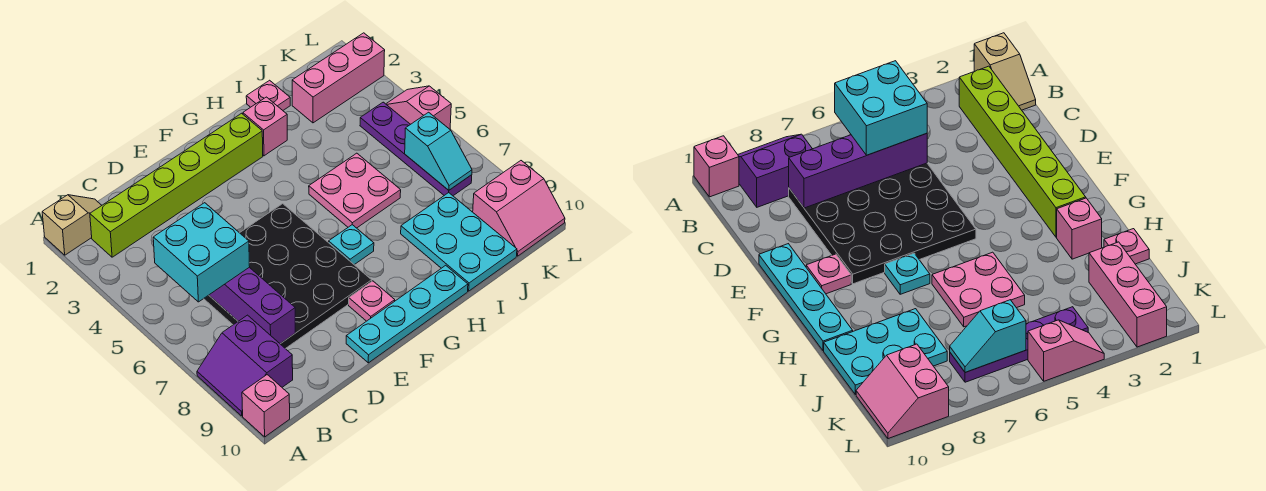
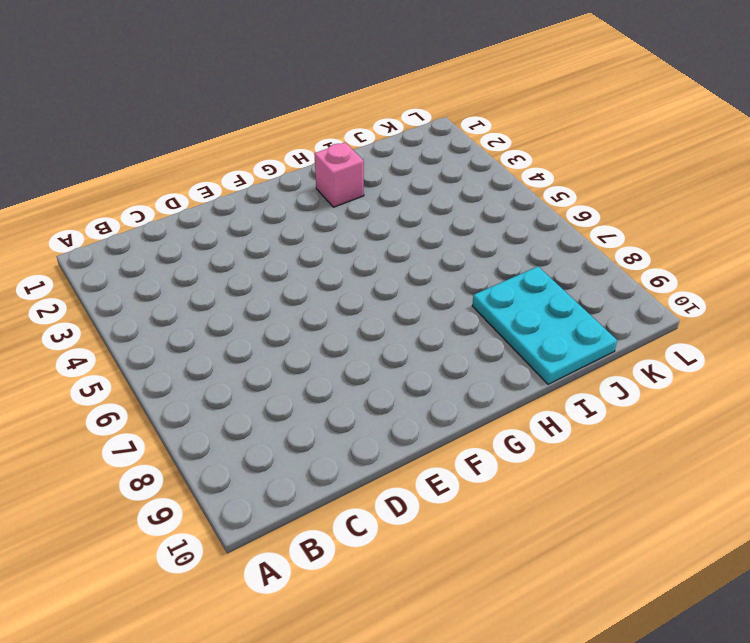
none -> tan slope A1:B1 level 1 top A
none -> purple slope A8:B9 level 1 top B
none -> pink brick A10 level 1

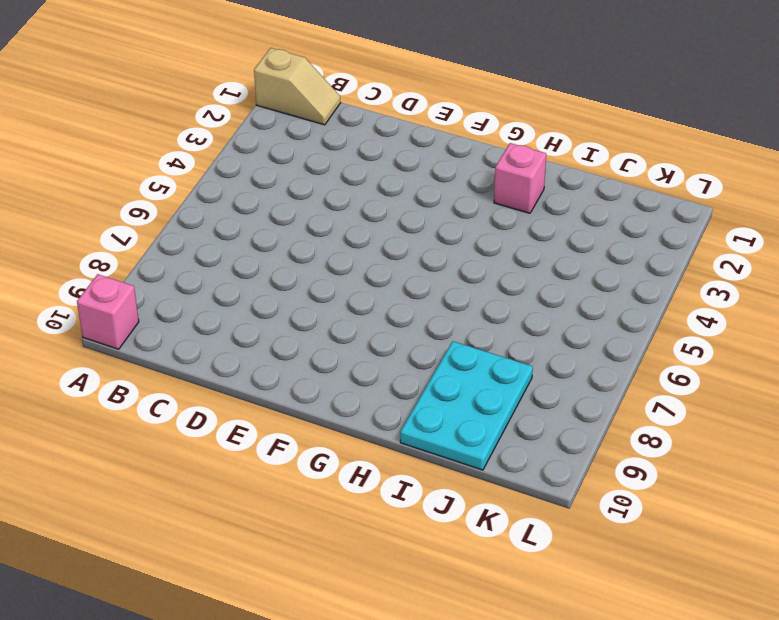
none -> purple slope A8:B9 level 1 top B
none -> lime brick B2:G2 level 1
none -> black plate C5:F8 level 1

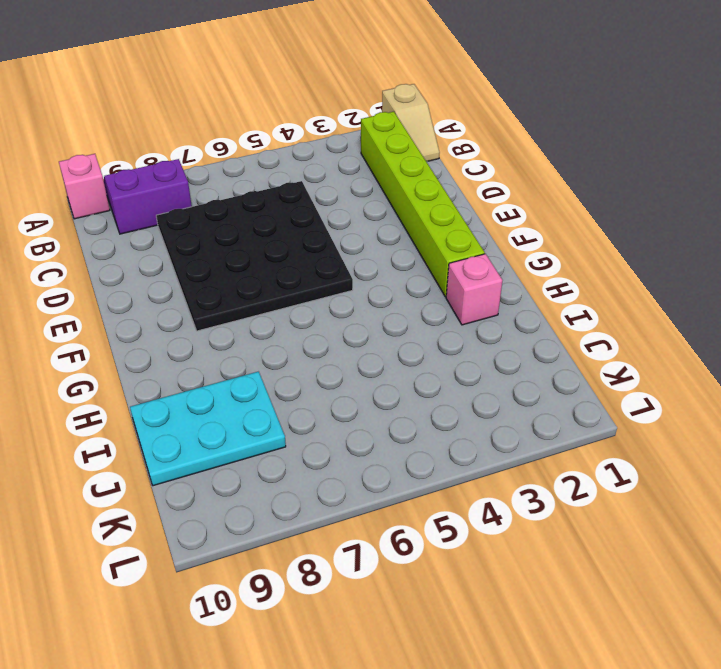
none -> cyan plate E10:H10 level 1
none -> pink plate F9 level 1
none -> cyan plate G7 level 1

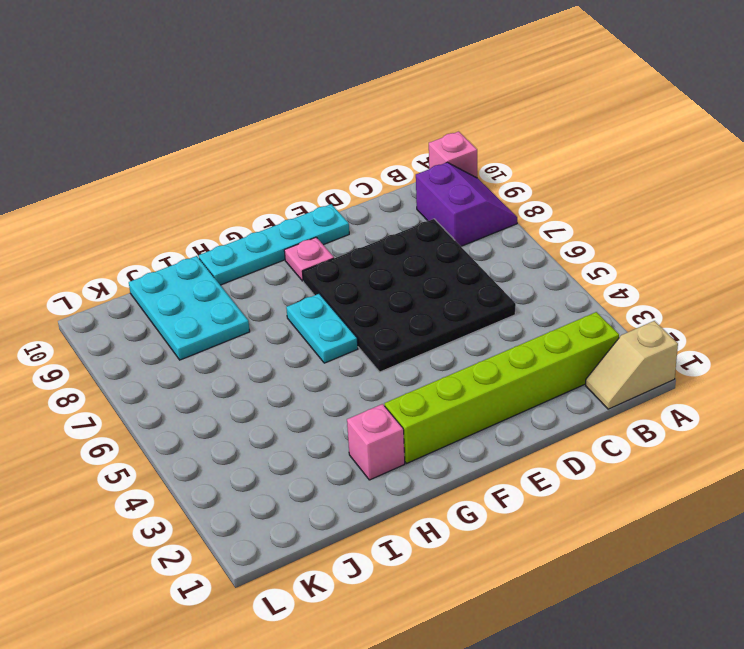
cyan plate G6:G7 level 1 -> cyan plate G7 level 1
none -> pink plate H5:I6 level 1
none -> pink plate I1 level 1
none -> pink brick J2:L2 level 1

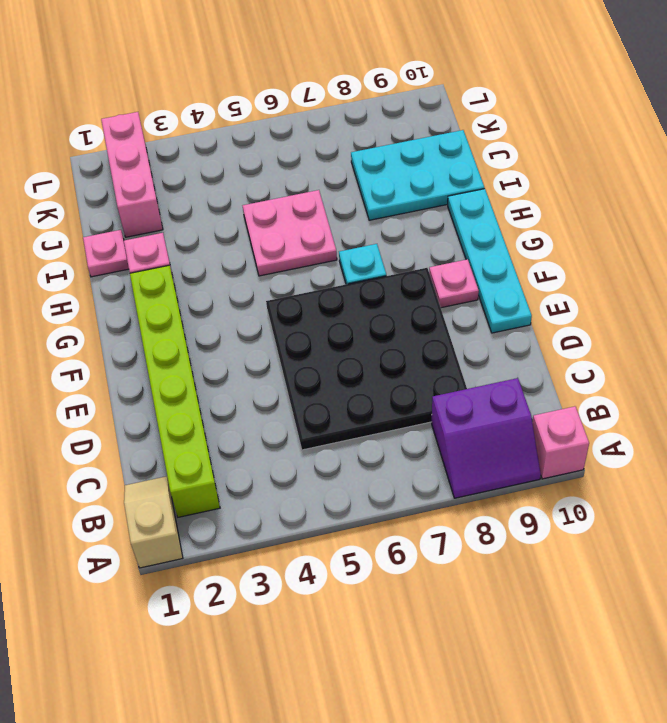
none -> purple plate K4:K7 level 1
none -> pink slope K9:L10 level 1 top 9
none -> pink slope L4:L5 level 1 top 5

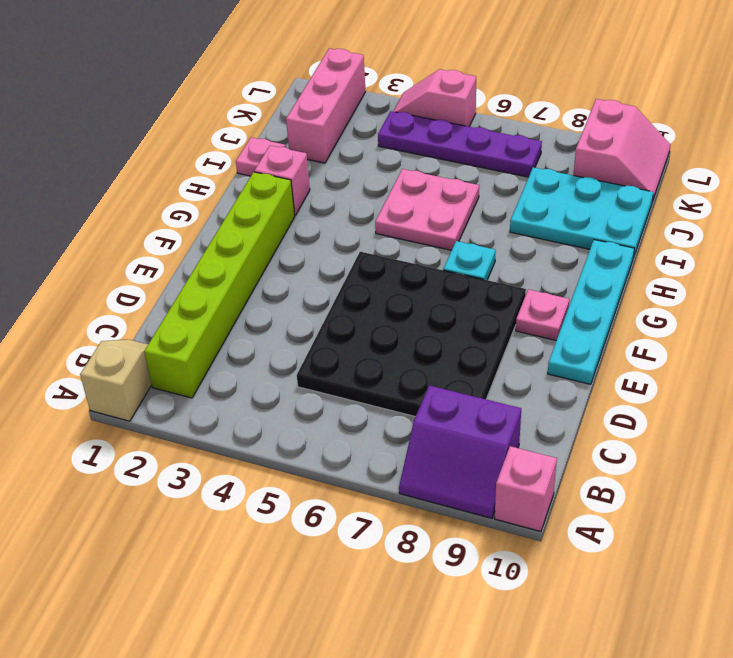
none -> purple brick C5:C8 level 2
none -> cyan slope K6:K7 level 2 top 6
none -> cyan brick B5:C6 level 3

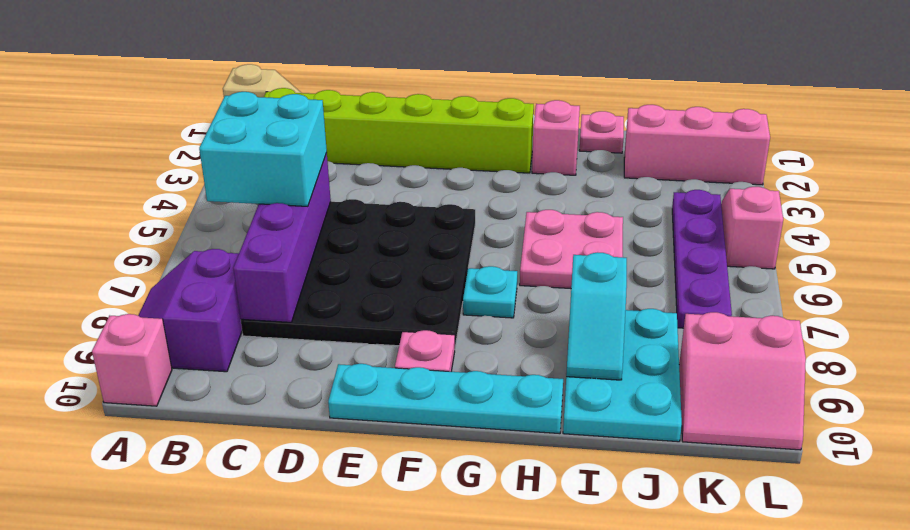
cyan slope I8:I9 level 2 top 8 -> cyan slope K6:K7 level 2 top 6

